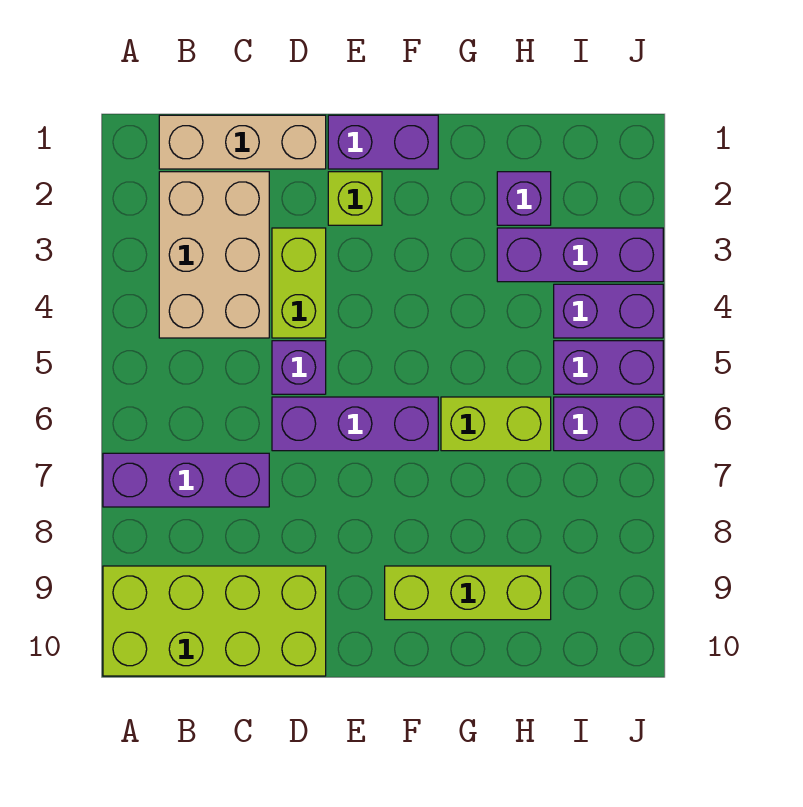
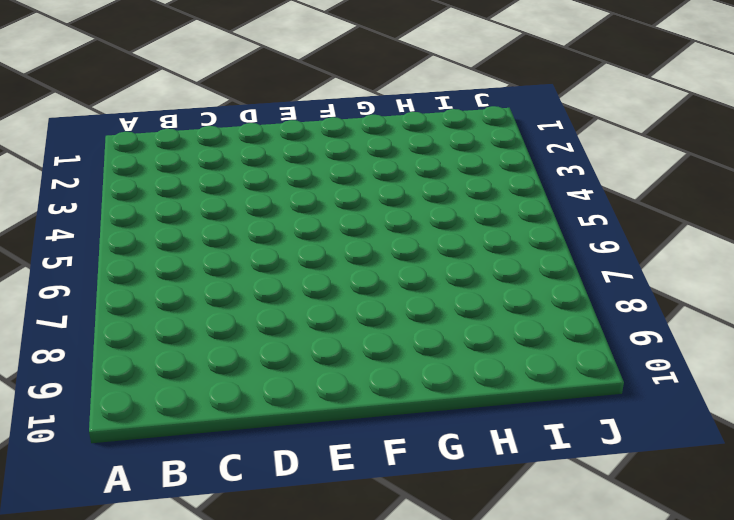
none -> purple brick A7:C7 level 1
none -> lime brick A9:D10 level 1
none -> tan brick B1:D1 level 1

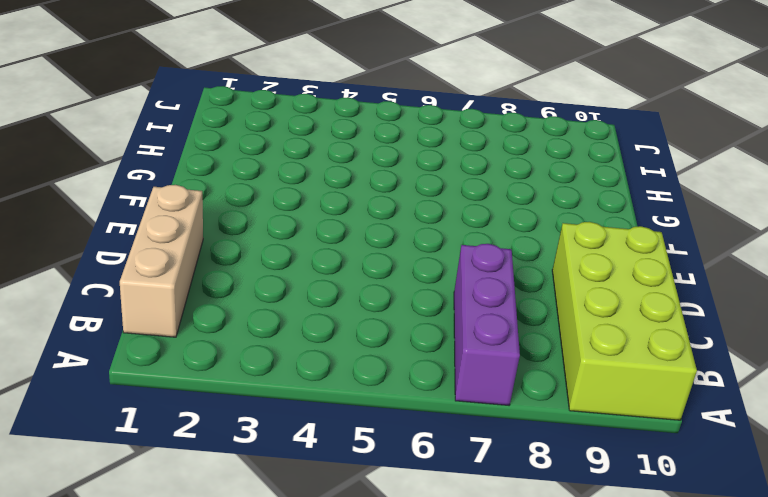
none -> tan brick B2:C4 level 1
none -> lime brick D3:D4 level 1
none -> purple brick D5 level 1

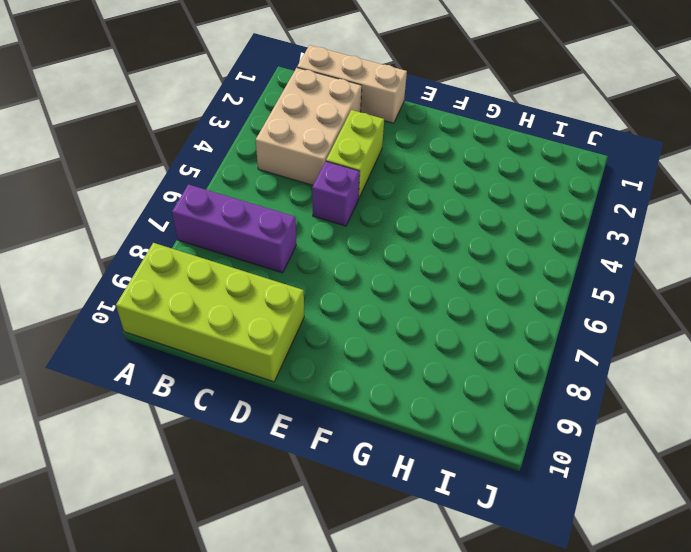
none -> purple brick D6:F6 level 1
none -> purple brick E1:F1 level 1
none -> lime brick E2 level 1

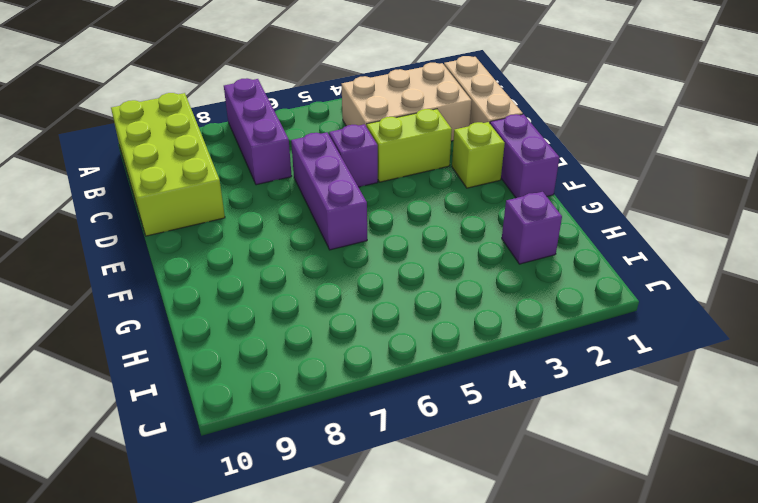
none -> lime brick F9:H9 level 1
none -> lime brick G6:H6 level 1
none -> purple brick H3:J3 level 1

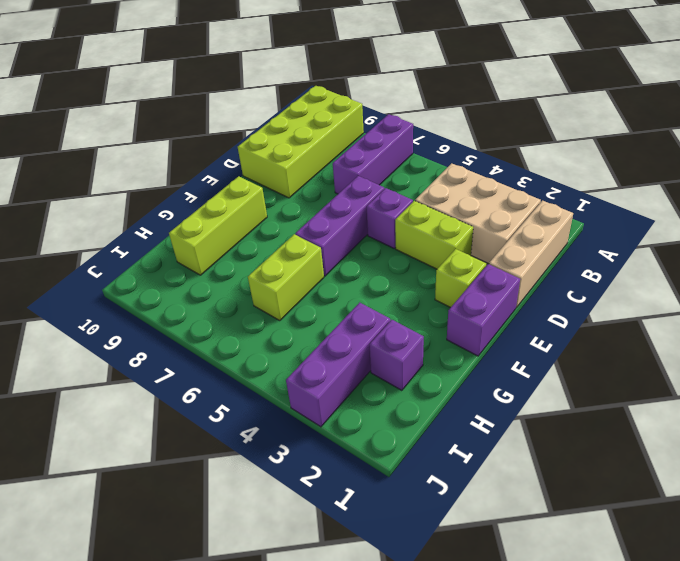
none -> purple brick I4:J4 level 1
none -> purple brick I5:J5 level 1
none -> purple brick I6:J6 level 1

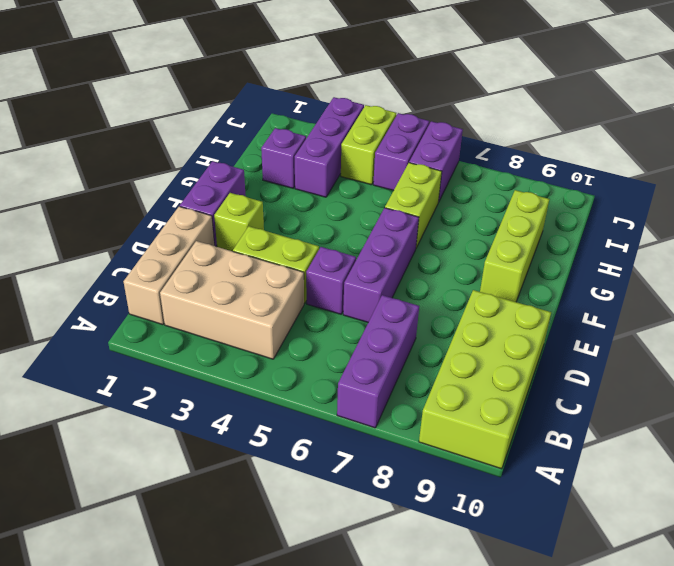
lime brick I4:J4 level 1 -> purple brick I4:J4 level 1

